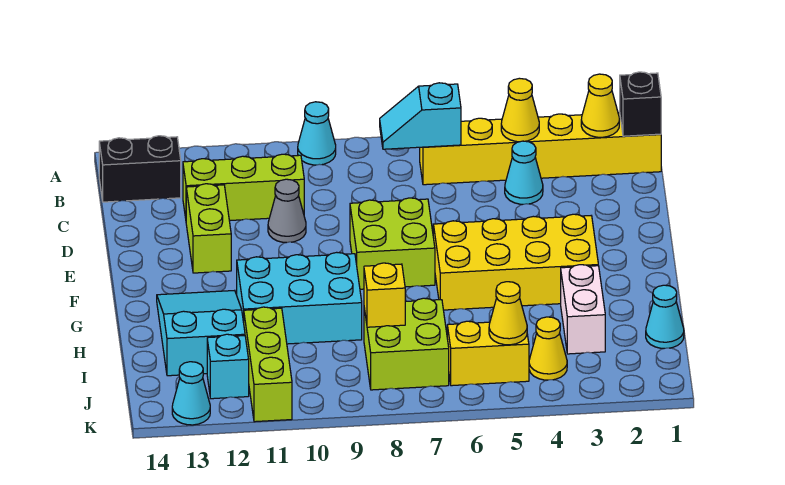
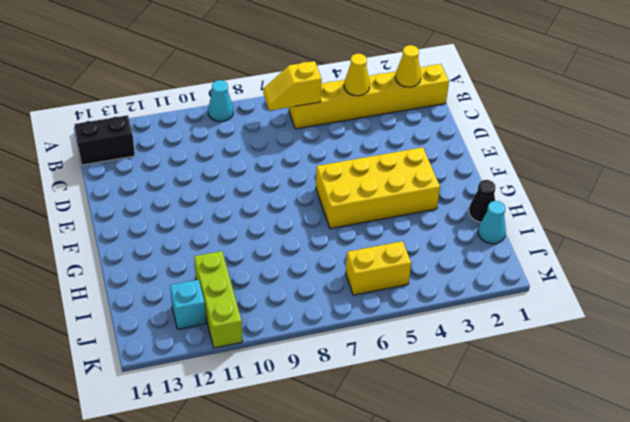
yellow slope B6:B7 level 2 top 6 -> cyan slope B6:B7 level 2 top 6
black cone H1 level 1 -> none
none -> cyan cone C4 level 1
none -> lime brick C10:C12 level 1
none -> grey cone D10 level 1

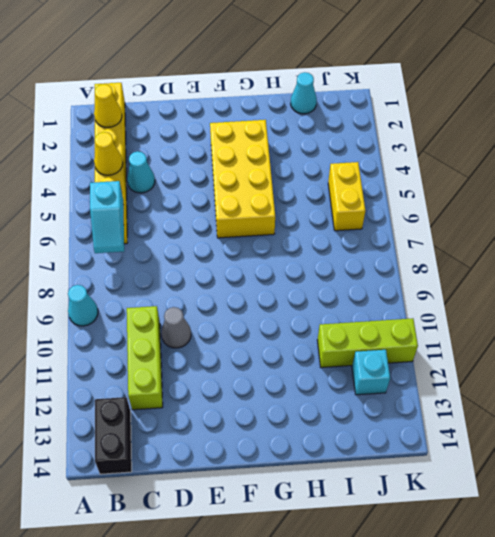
none -> lime brick D12:E12 level 1
none -> lime brick E7:F8 level 1
none -> cyan brick G9:H11 level 1

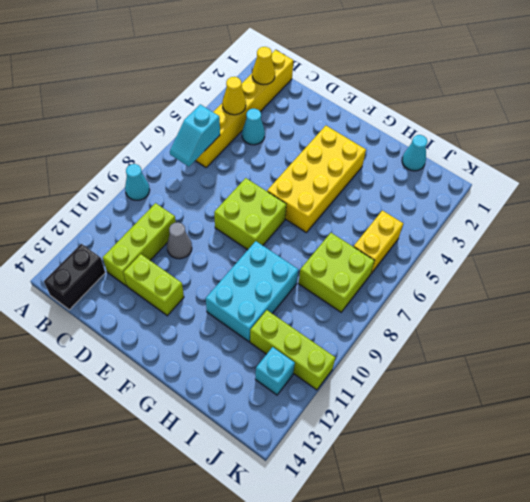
none -> cyan slope G12:I13 level 1 top I
none -> white brick H3:I3 level 1
none -> yellow cone J4 level 1

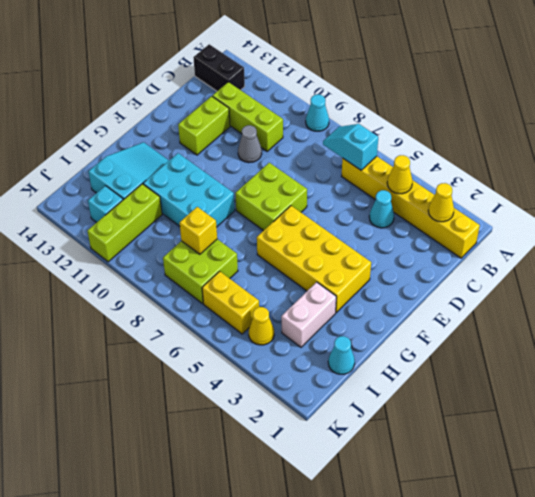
none -> cyan cone K13 level 1
none -> black brick B1 level 2
none -> yellow cone J5 level 2

